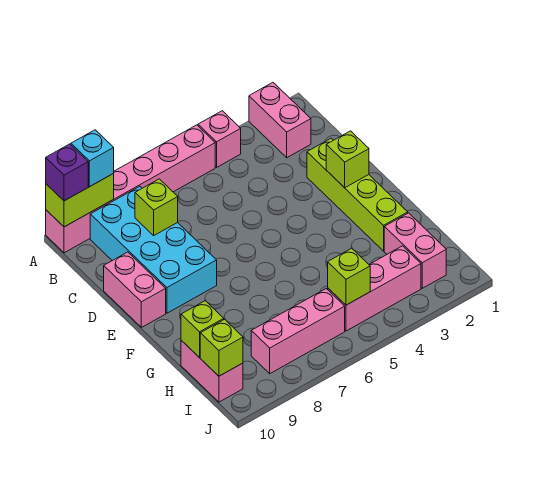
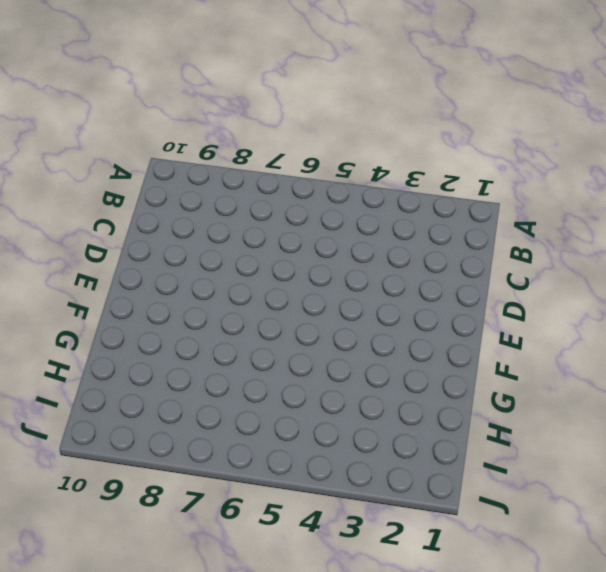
none -> pink brick A2:B2 level 1
none -> pink brick A4 level 1
none -> pink brick A5:A10 level 1

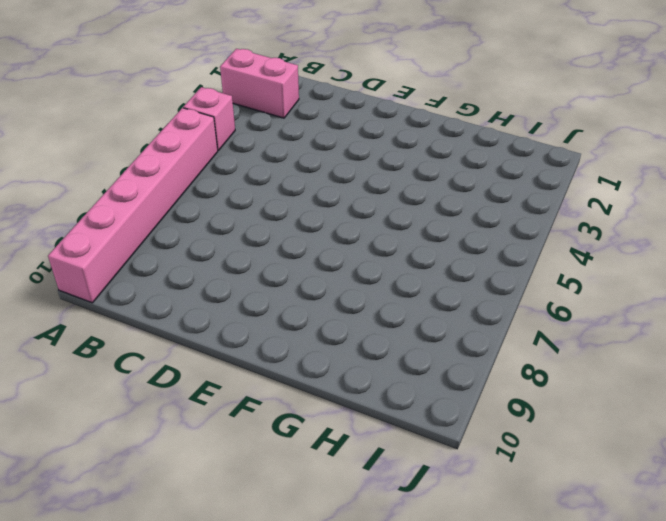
none -> cyan brick B8:E9 level 1
none -> lime brick D2:G2 level 1
none -> pink brick D10:E10 level 1

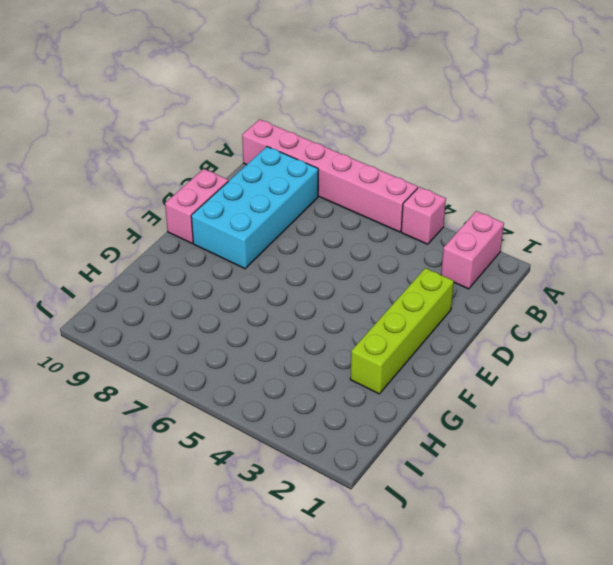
none -> pink brick H2:I2 level 1
none -> pink brick H10:I10 level 1
none -> pink brick I3:I5 level 1

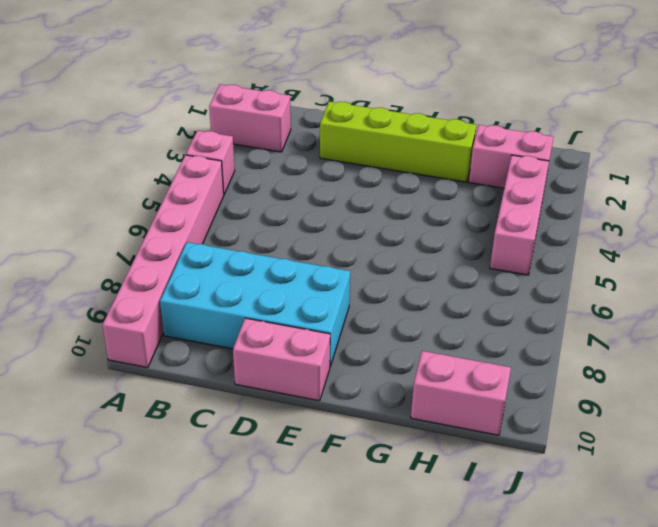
none -> pink brick I6:I8 level 1
none -> lime brick A9:A10 level 2
none -> lime brick C8 level 2

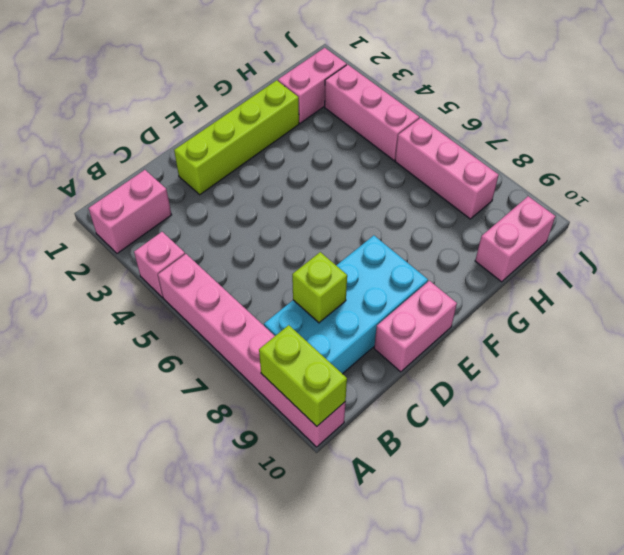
none -> lime brick E2 level 2
none -> lime brick H10 level 2
none -> lime brick I5 level 2

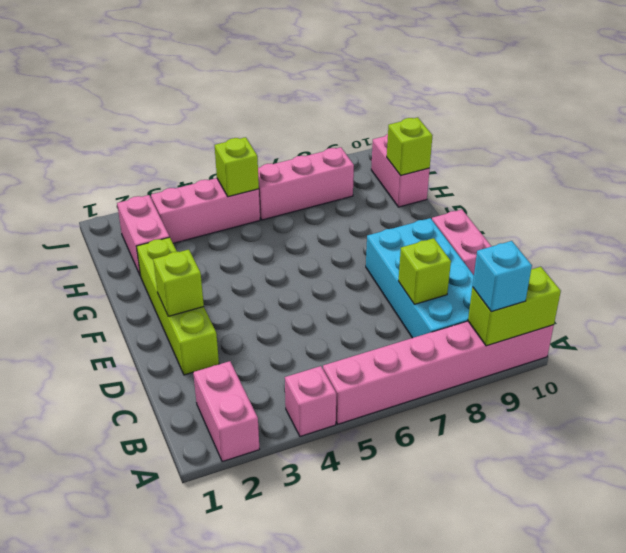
none -> lime brick I10 level 2
none -> purple brick A10 level 3

